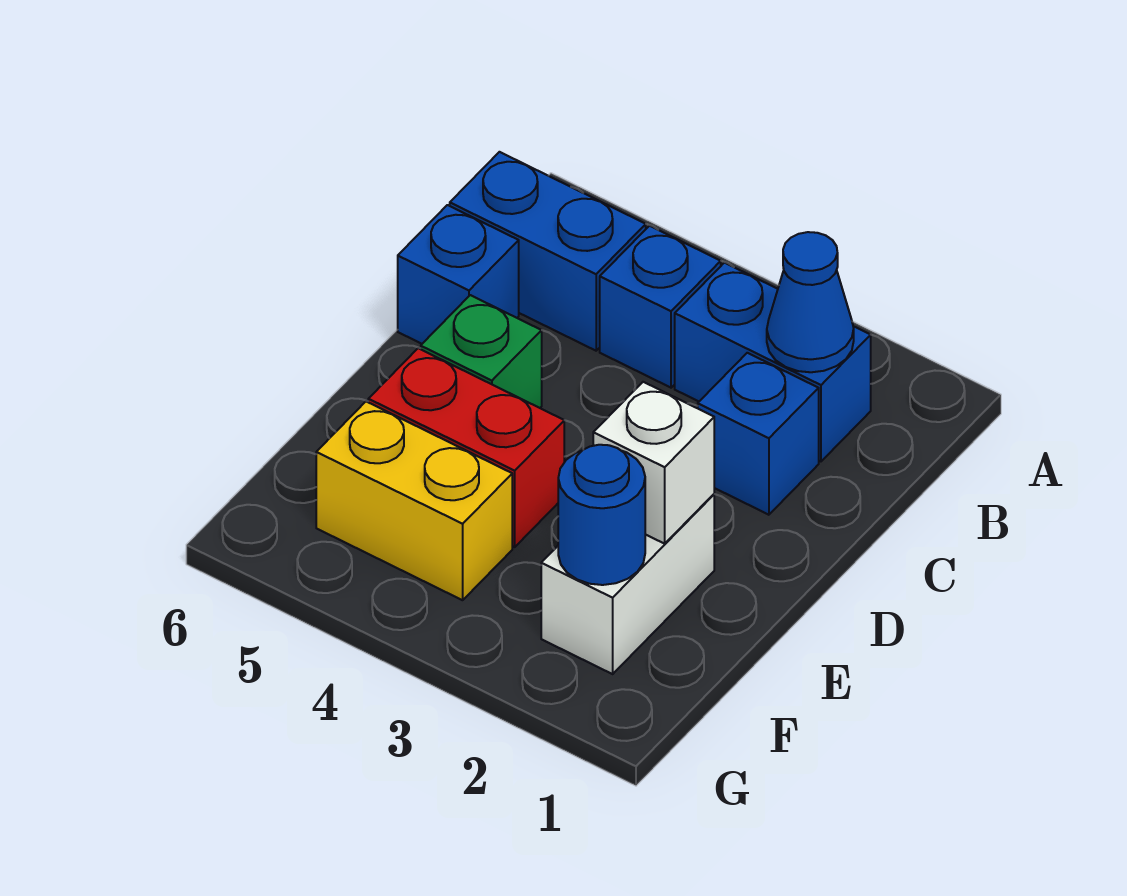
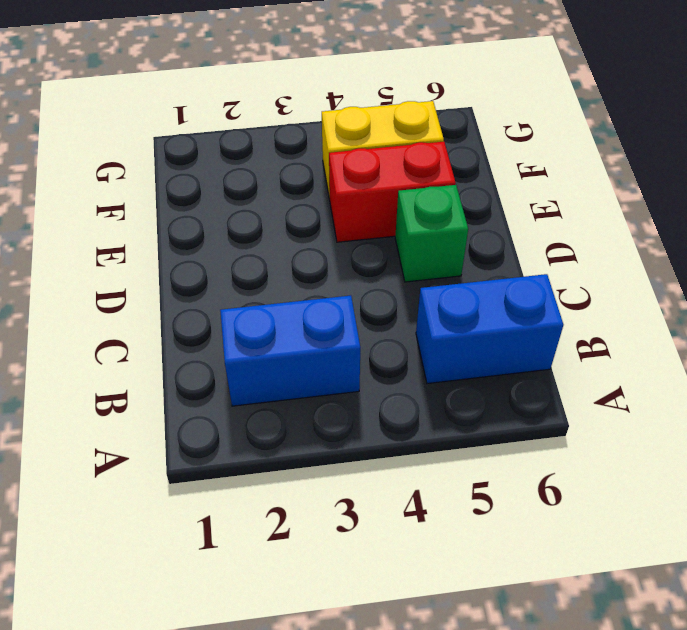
none -> blue brick B4 level 1
none -> blue brick C2 level 1
none -> blue brick C6 level 1

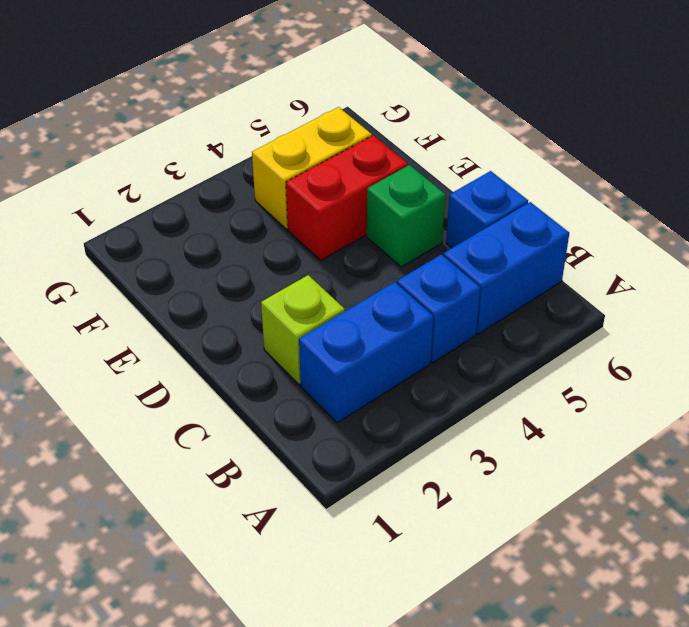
lime brick C2 level 1 -> blue brick C2 level 1
none -> white brick E2:F2 level 1
none -> blue cone B2 level 2
none -> white brick E2 level 2

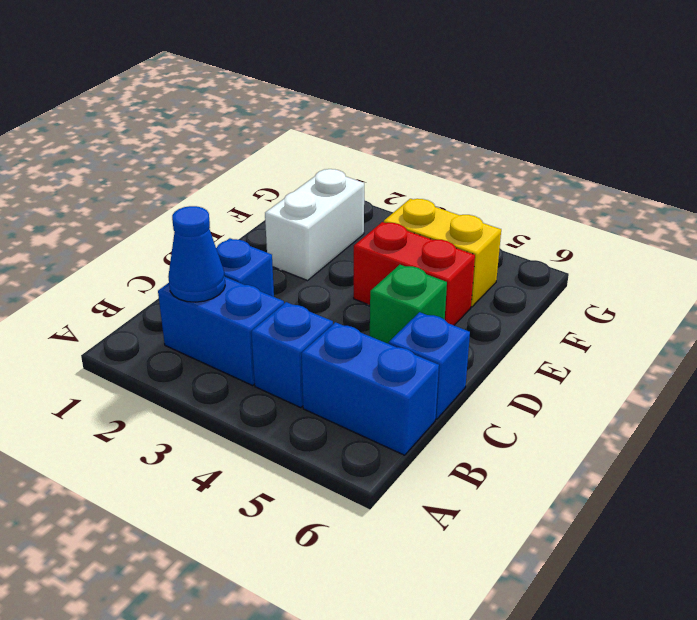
none -> white brick E2 level 2
none -> blue round brick F2 level 2

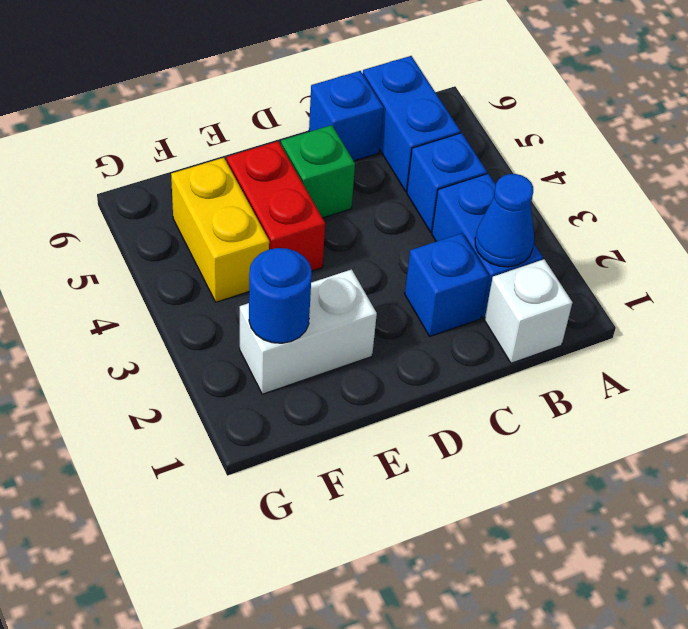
white brick B1 level 1 -> white brick E2 level 2

